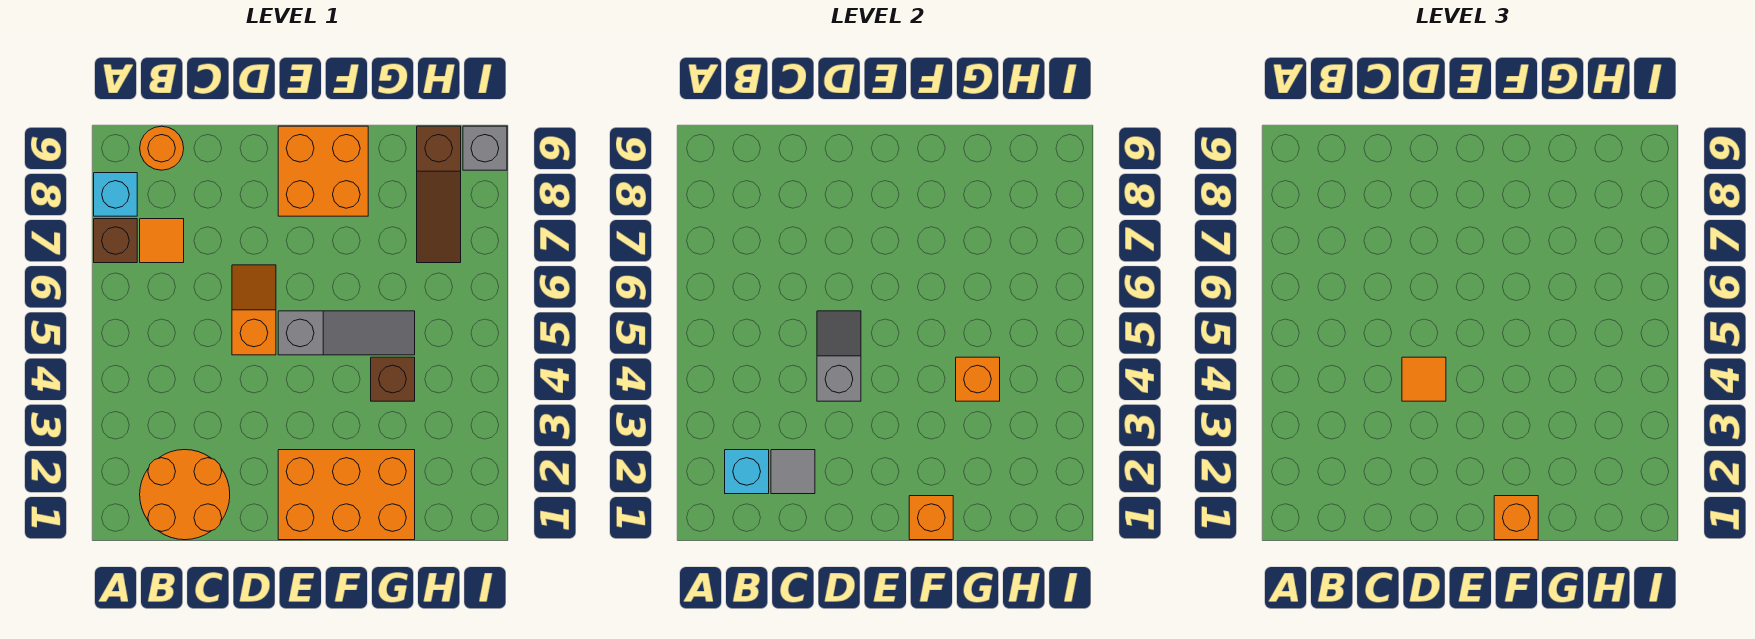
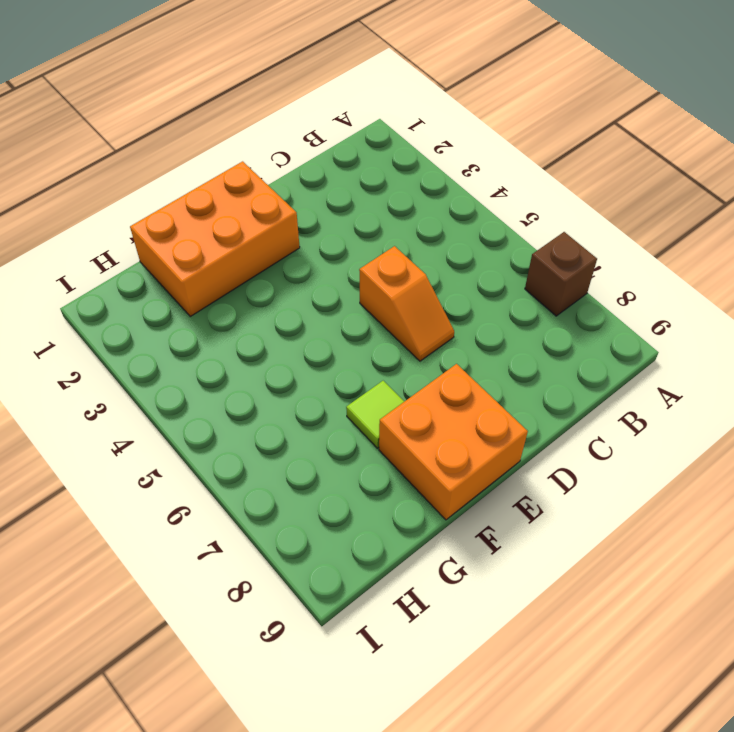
lime tile F7 level 1 -> none
none -> cyan brick A8 level 1
none -> orange round brick B1:C2 level 1
none -> orange tile B7 level 1

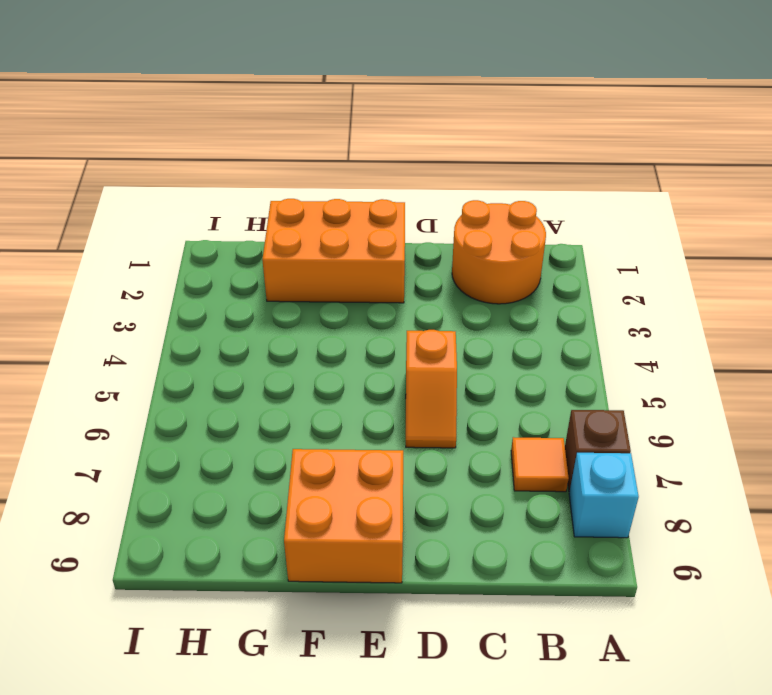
none -> orange round brick B9 level 1
none -> grey slope E5:G5 level 1 top E
none -> brown brick G4 level 1

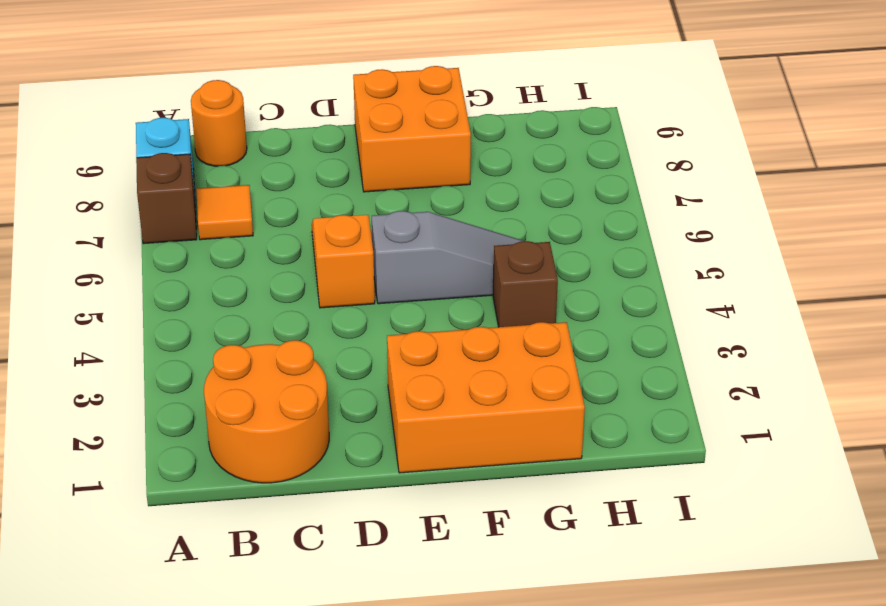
none -> brown slope H7:H9 level 1 top 9
none -> grey brick I9 level 1
none -> cyan brick B2 level 2

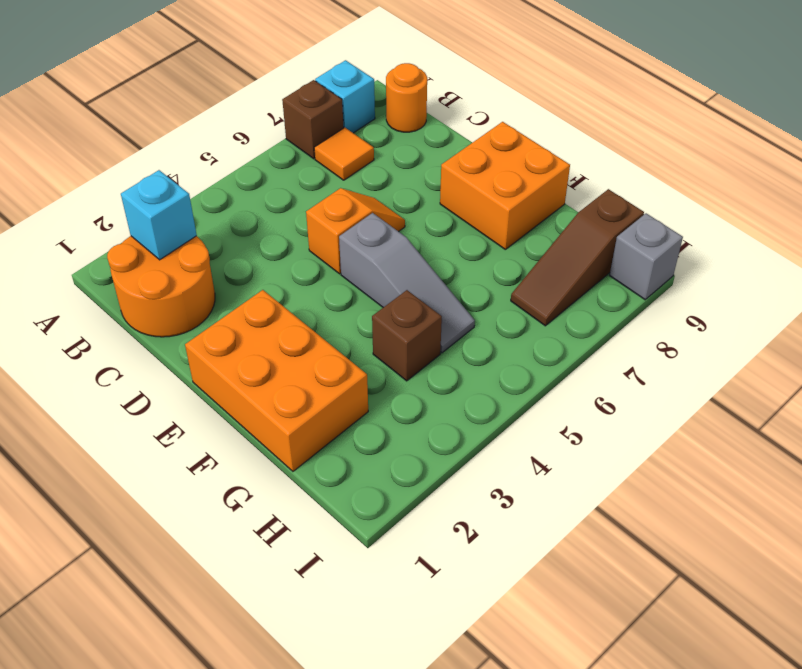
none -> grey tile C2 level 2
none -> grey slope D4:D5 level 2 top 4
none -> orange brick F1 level 2

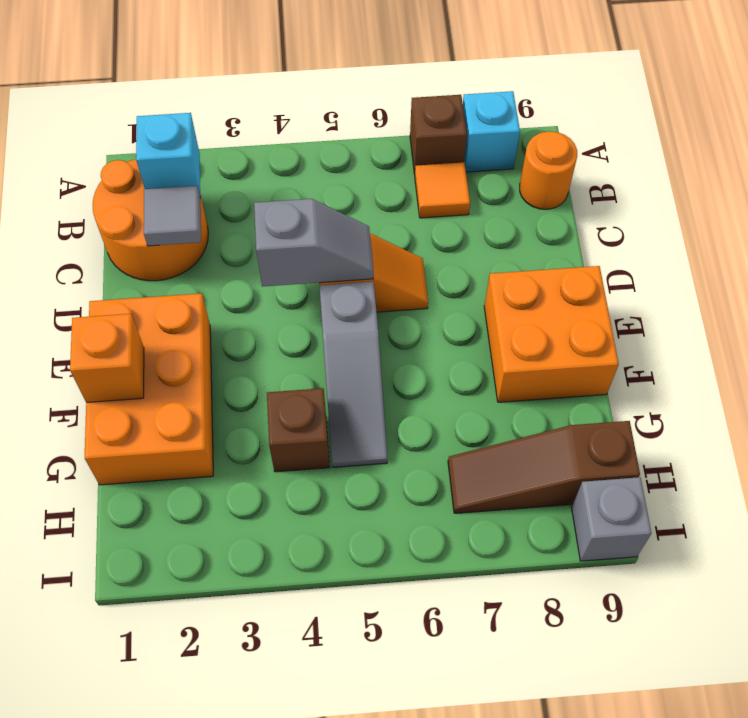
none -> orange brick G4 level 2
none -> orange tile D4 level 3
none -> orange brick F1 level 3

